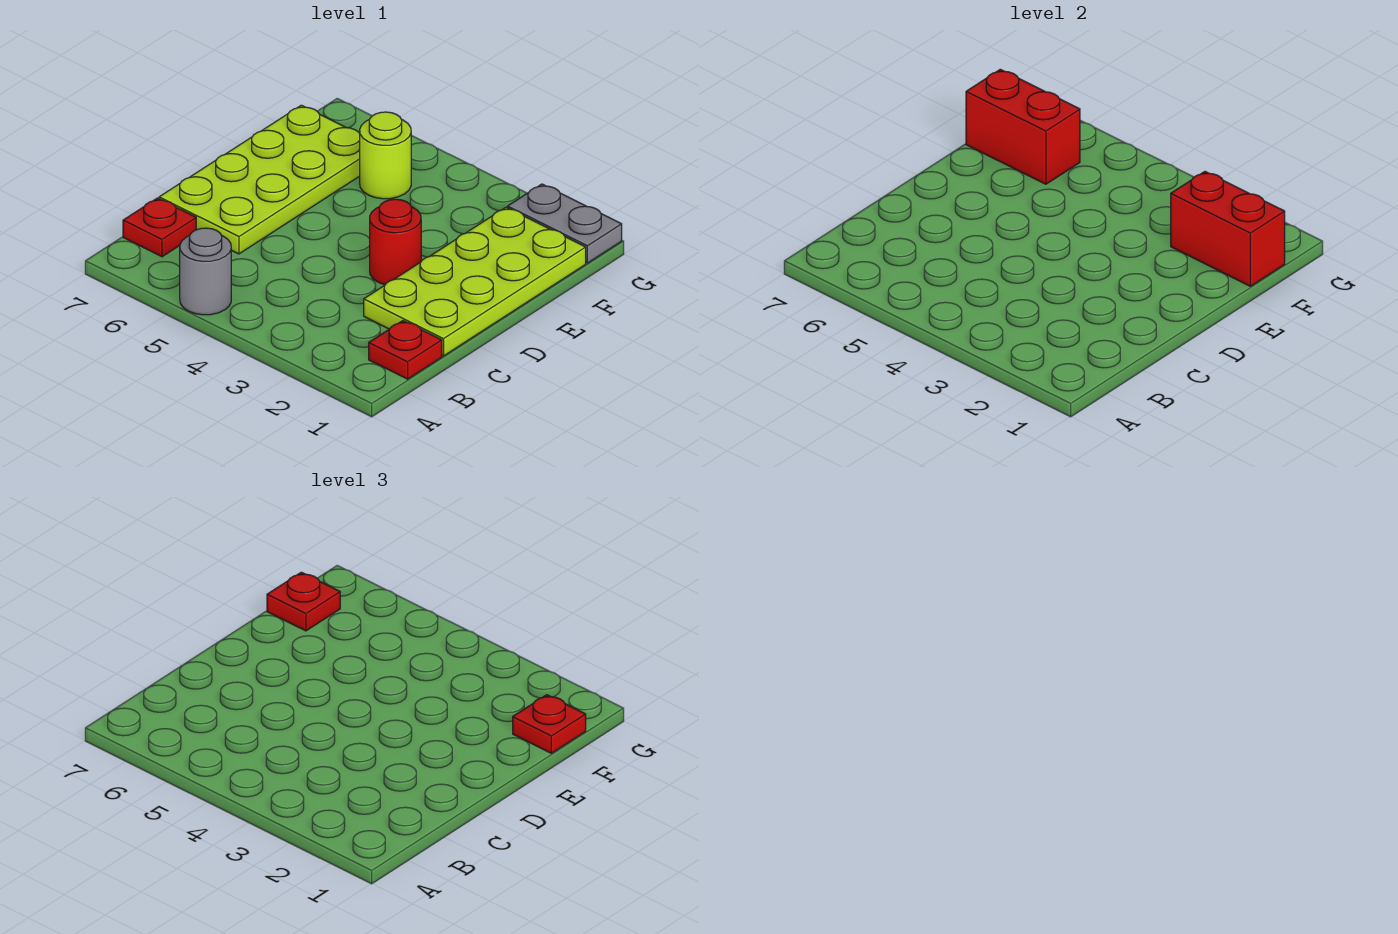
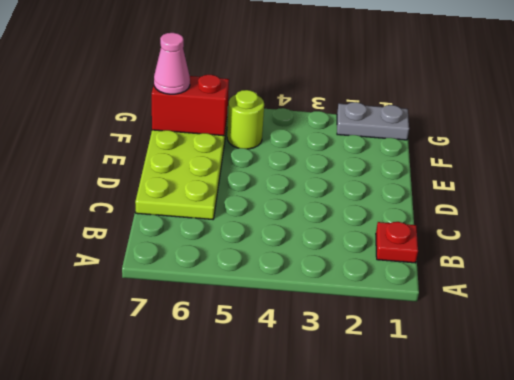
pink cone F7 level 3 -> red plate F7 level 3
none -> grey round brick A5 level 1
none -> red plate B7 level 1
none -> lime plate C1:F2 level 1

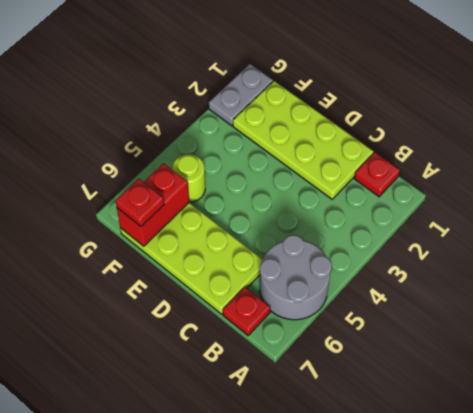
grey round brick A5:B6 level 1 -> grey round brick A5 level 1
none -> red round brick D3 level 1
none -> red brick F1:F2 level 2
none -> red plate F1 level 3

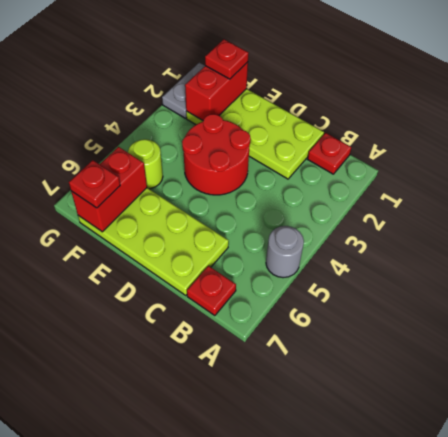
red round brick D3:E4 level 1 -> red round brick D3 level 1

